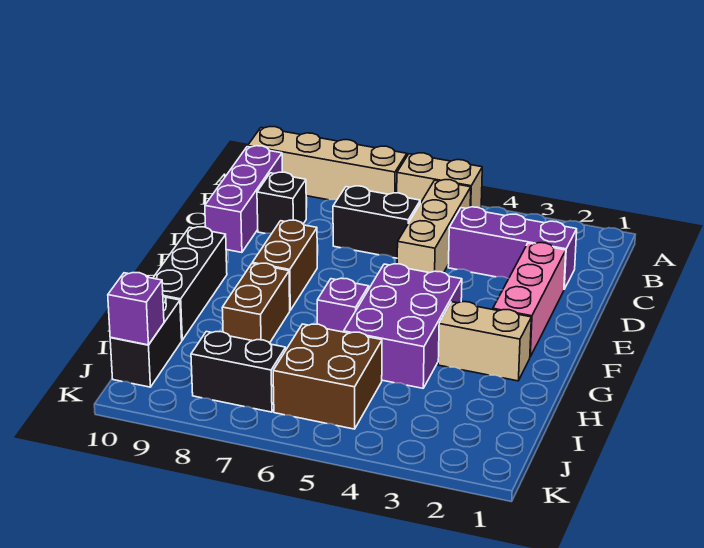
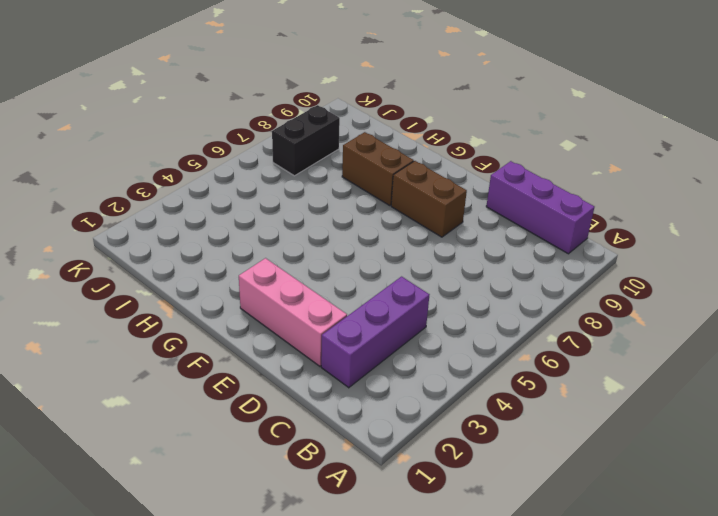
none -> tan brick A5:A6 level 1
none -> tan brick A7:A10 level 1
none -> tan brick B5:D5 level 1

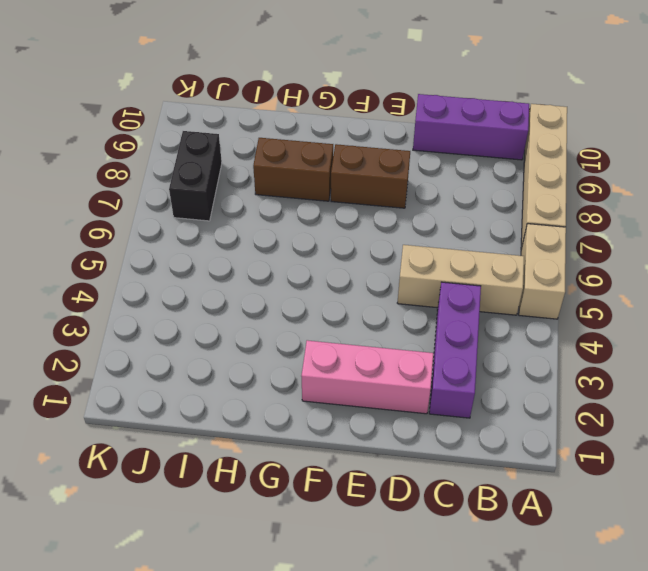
none -> black brick C6:C7 level 1
none -> black brick C9 level 1
none -> purple brick F4:H5 level 1

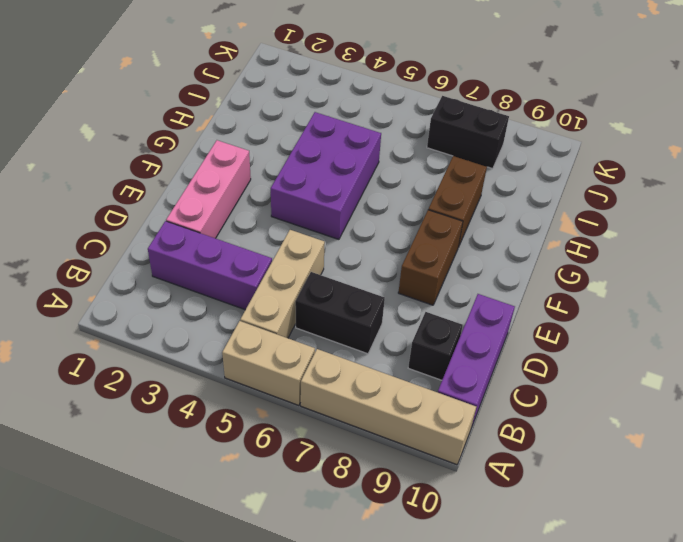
none -> black brick F10:H10 level 1
none -> tan brick G2:G3 level 1
none -> purple brick G6 level 1

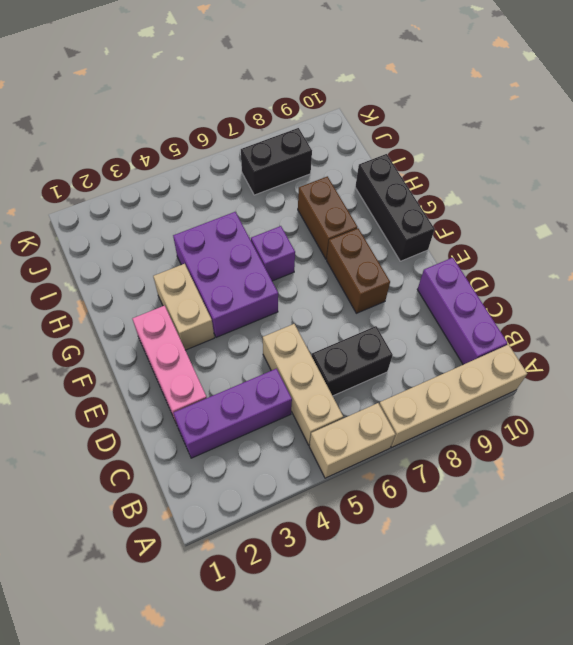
tan brick F3:G3 level 1 -> tan brick G2:G3 level 1
none -> black brick C9 level 1
none -> brown brick I5:J6 level 1
none -> black brick I10:J10 level 1

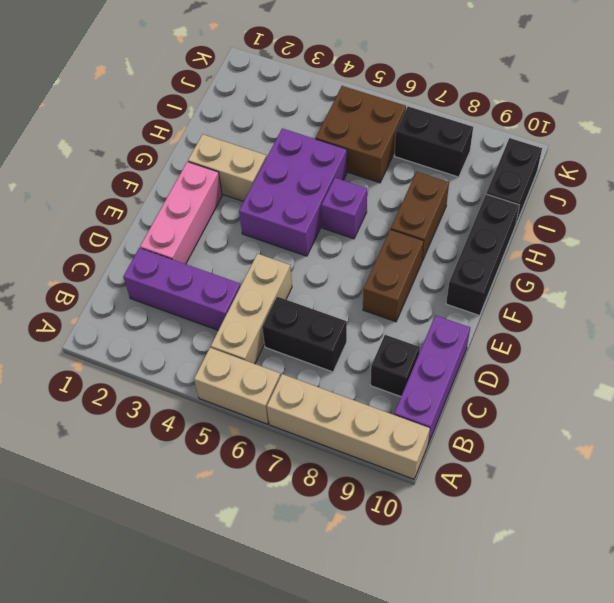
none -> purple brick J10 level 2

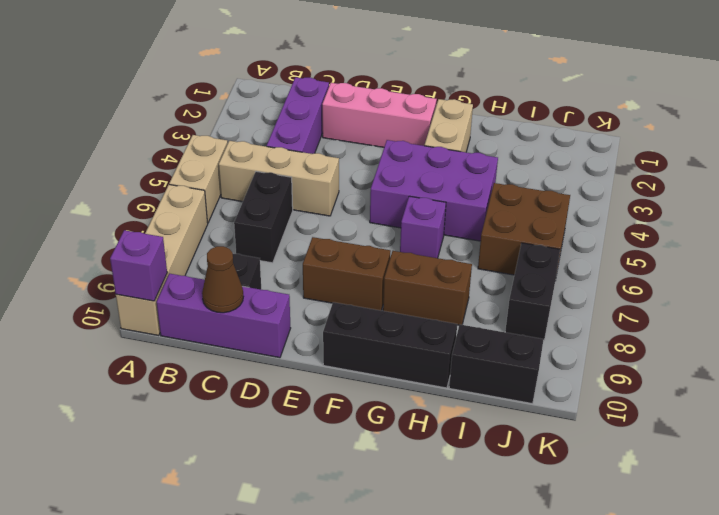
purple brick A10 level 2 -> purple brick J10 level 2
brown cone C10 level 2 -> none

